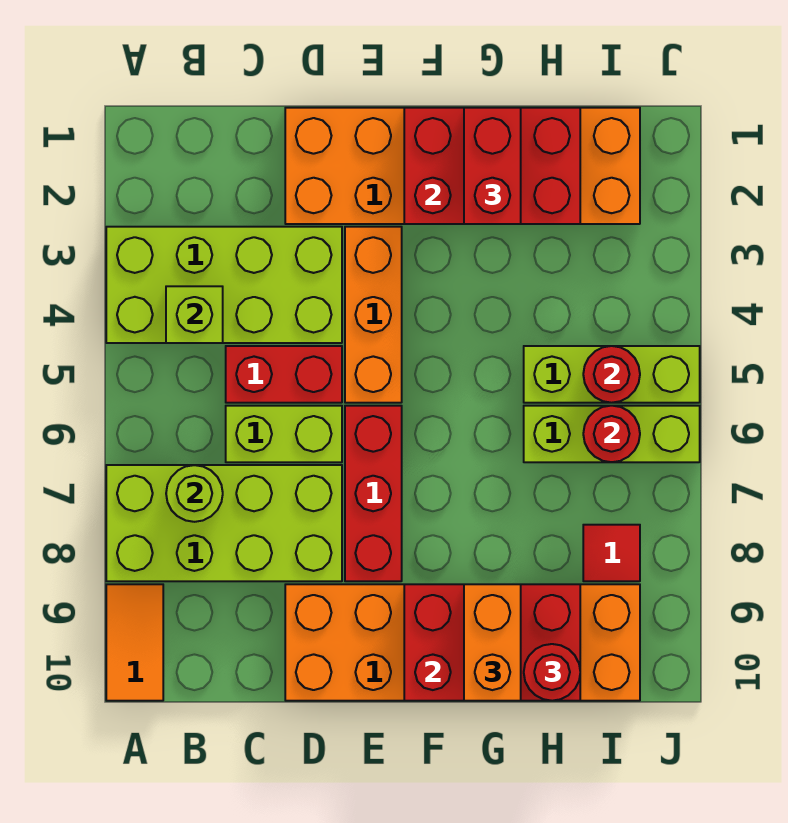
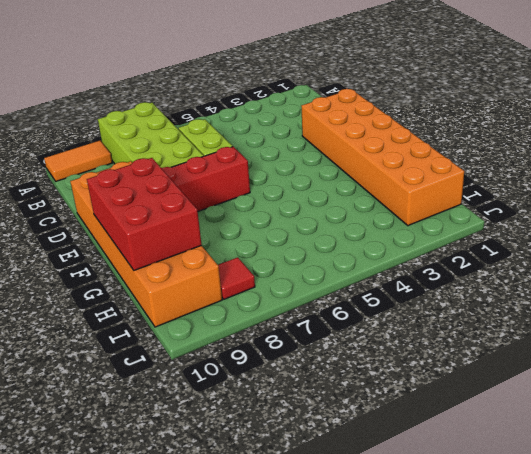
none -> lime brick A3:D4 level 1
none -> red brick C5:D5 level 1
none -> orange brick E3:E5 level 1

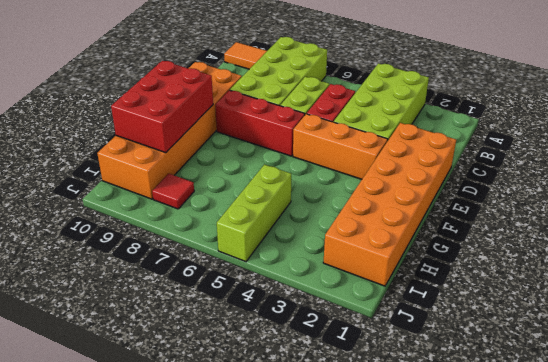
none -> lime brick H6:J6 level 1
none -> lime brick B4 level 2
none -> lime round brick B7 level 2

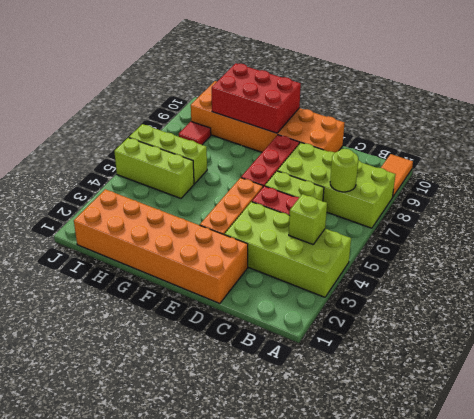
none -> red brick F1:H2 level 2
none -> red round brick I5 level 2
none -> red round brick I6 level 2

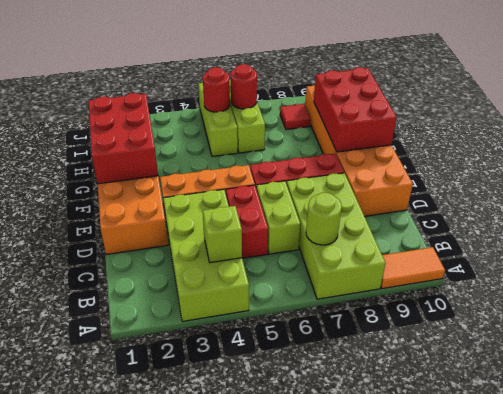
none -> red brick G1:G2 level 3
none -> orange brick G9:G10 level 3
none -> red round brick H10 level 3

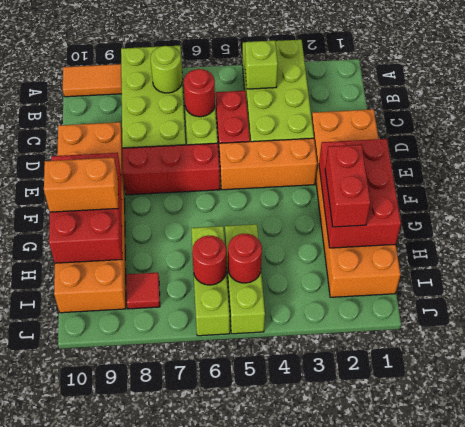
red round brick C6 level 2 -> red round brick H10 level 3
red brick G2:H2 level 3 -> red brick G1:G2 level 3

